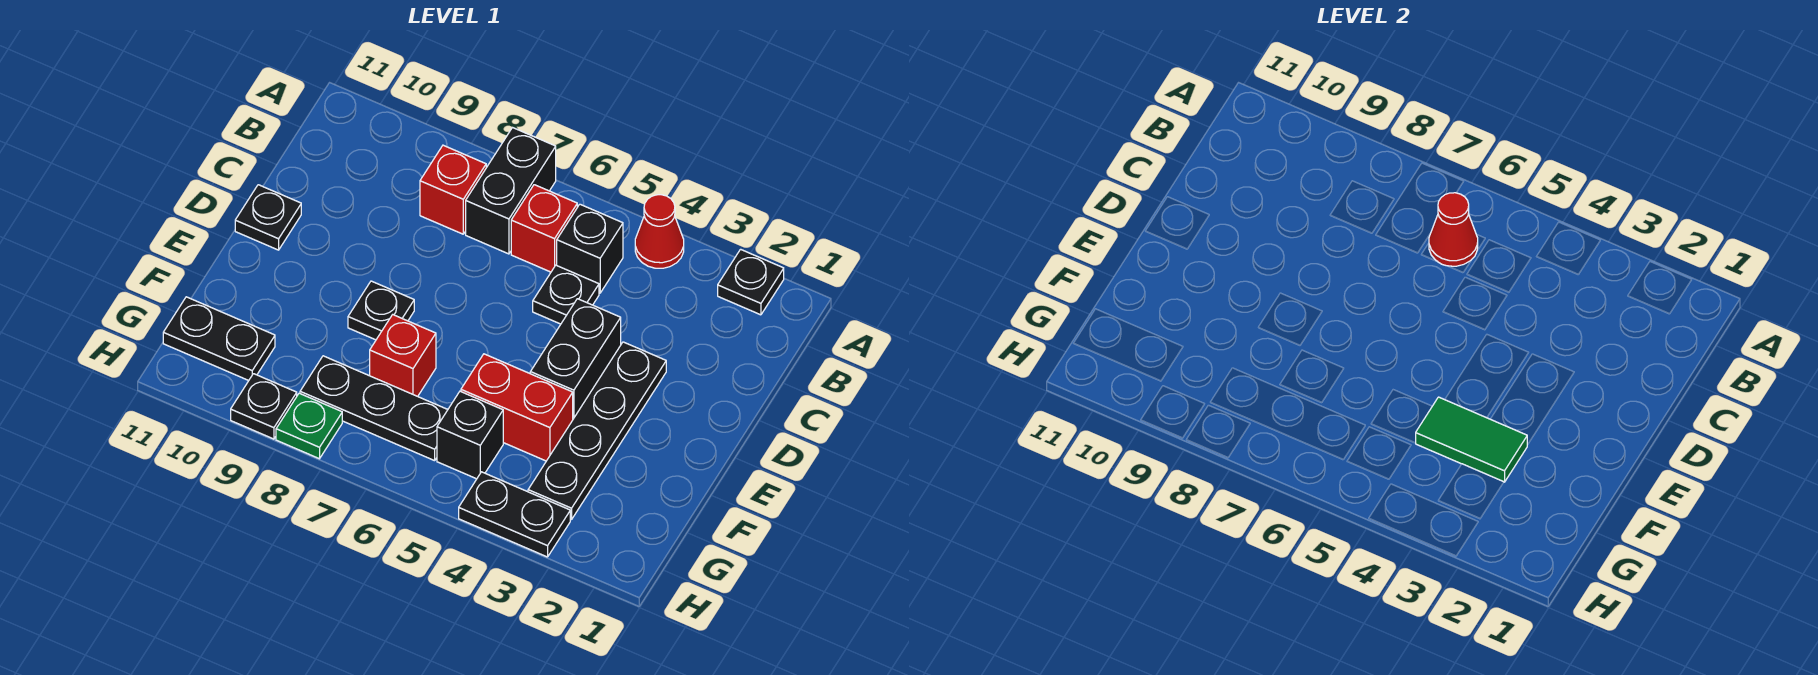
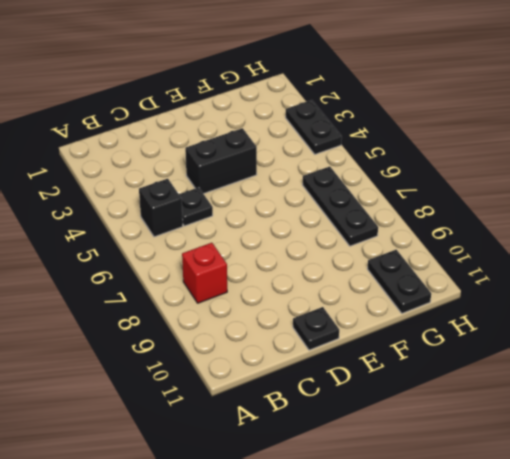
none -> black plate A2 level 1
none -> red cone A4 level 1
none -> black brick A7:B7 level 1

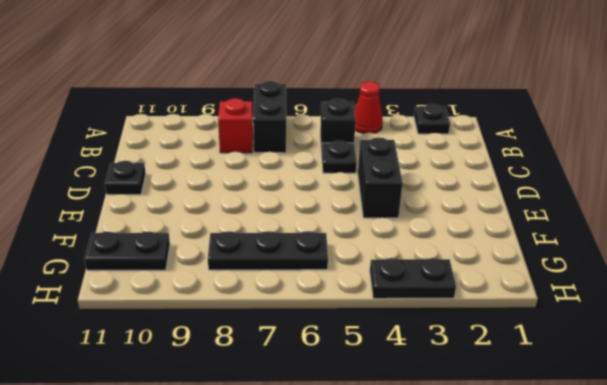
none -> red brick B6 level 1
none -> black plate D3:G3 level 1
none -> black plate E8 level 1

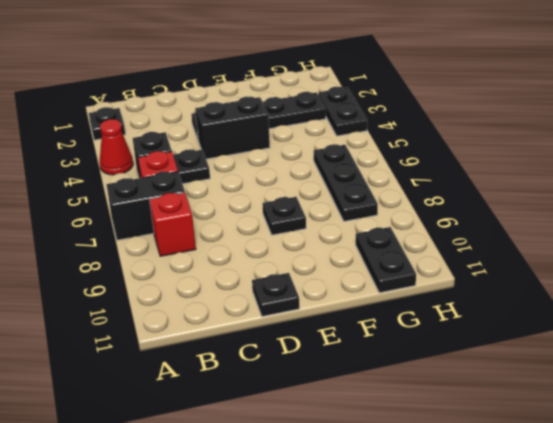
none -> red brick F4:F5 level 1
none -> red brick F7 level 1
none -> black brick G5 level 1

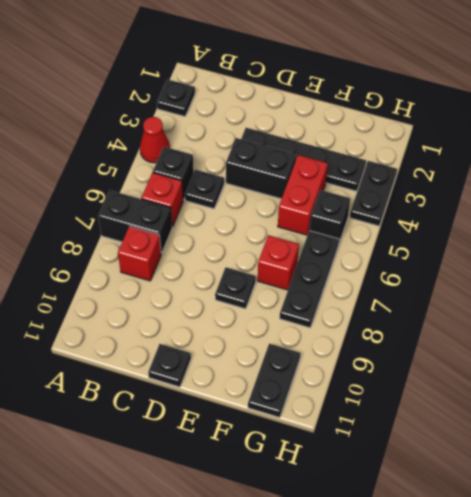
none -> green plate H8 level 1
none -> black plate H9 level 1
none -> red cone B6 level 2

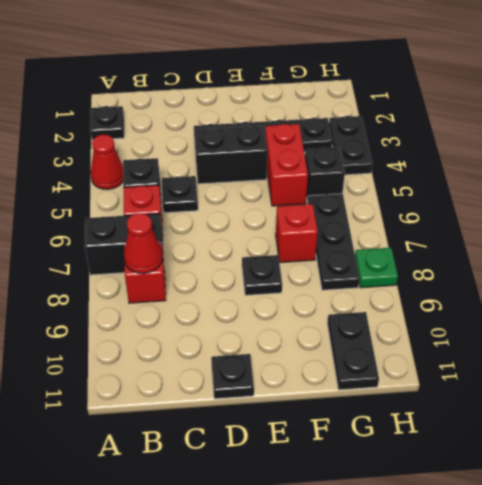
red cone B8 level 2 -> red cone B6 level 2
none -> black plate H9 level 1
none -> green tile F3:F4 level 2

